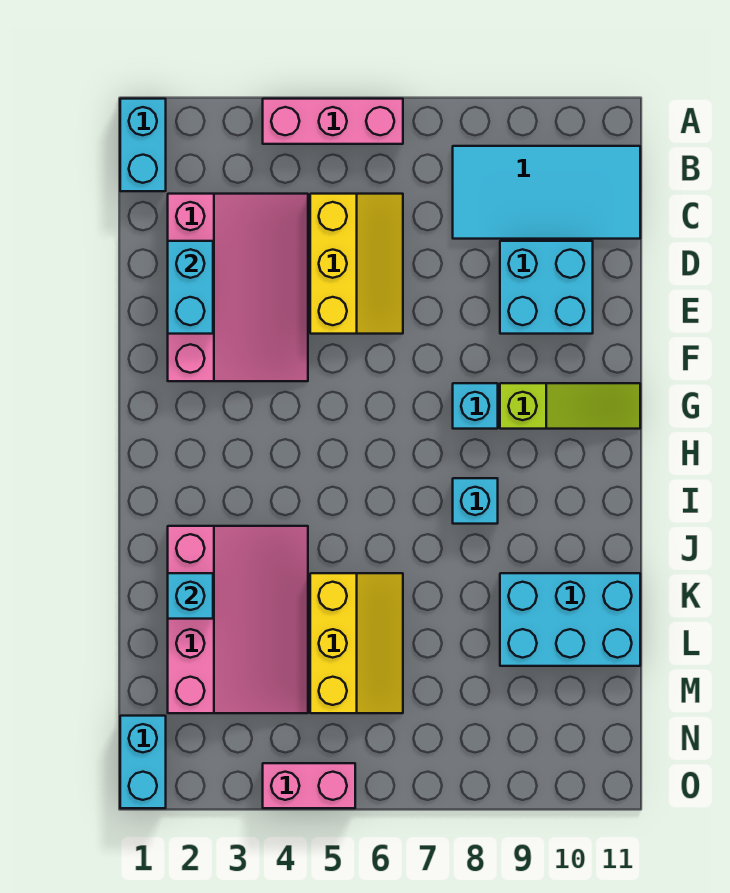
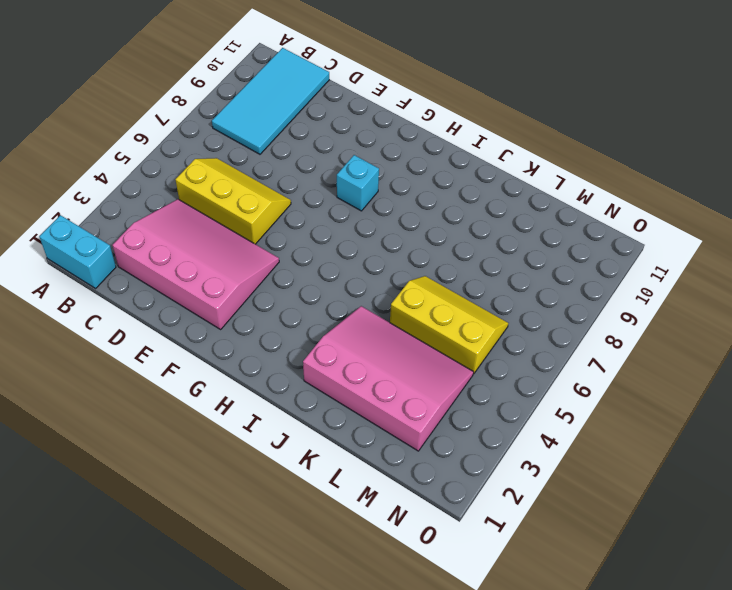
none -> pink brick A4:A6 level 1
none -> cyan brick D9:E10 level 1
none -> lime slope G9:G11 level 1 top 9

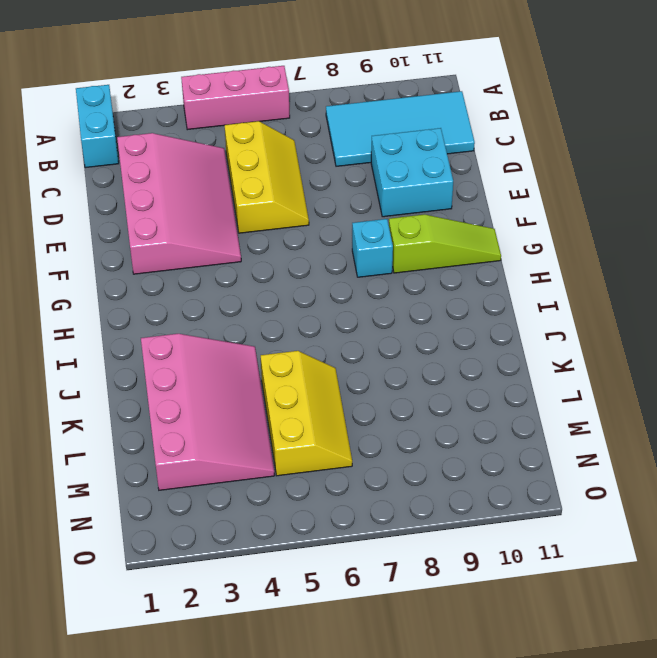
none -> cyan brick I8 level 1
none -> cyan brick K9:L11 level 1
none -> cyan brick N1:O1 level 1

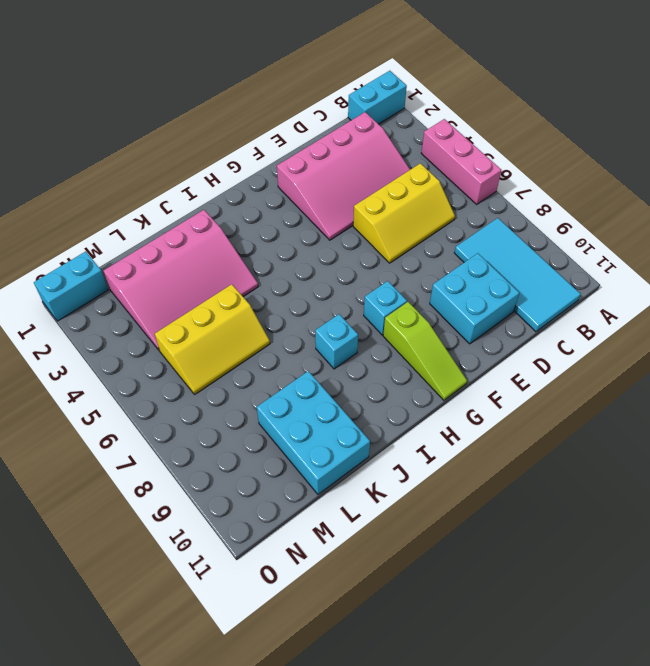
none -> pink brick O4:O5 level 1
none -> cyan brick D2:E2 level 2
none -> cyan brick K2 level 2

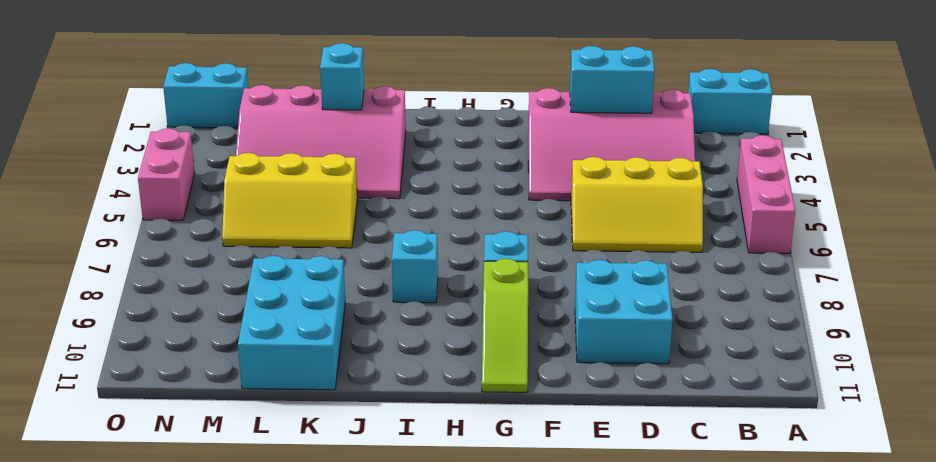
none -> cyan tile B8:C11 level 1

